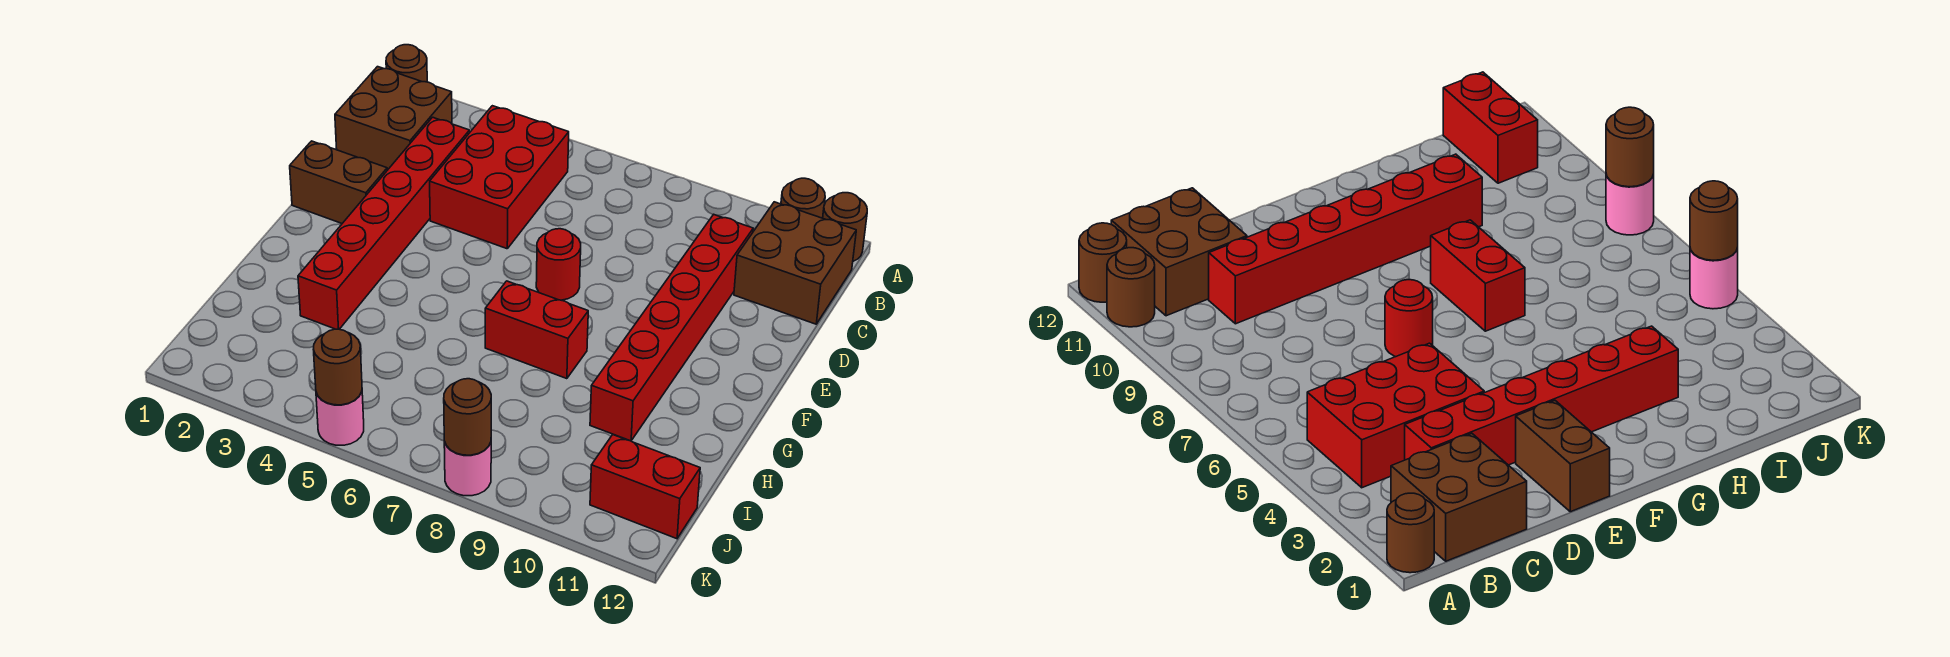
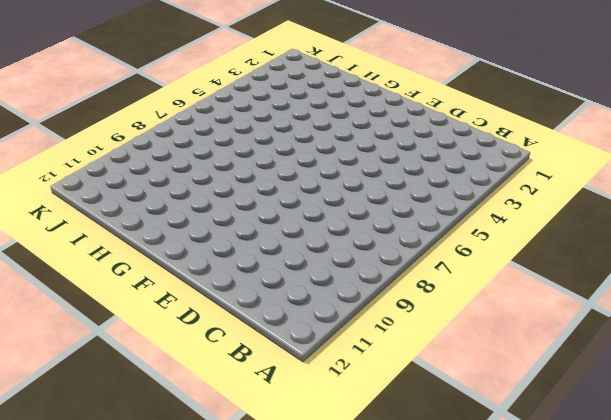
none -> brown round brick A1 level 1
none -> brown round brick A11 level 1
none -> brown round brick A12 level 1

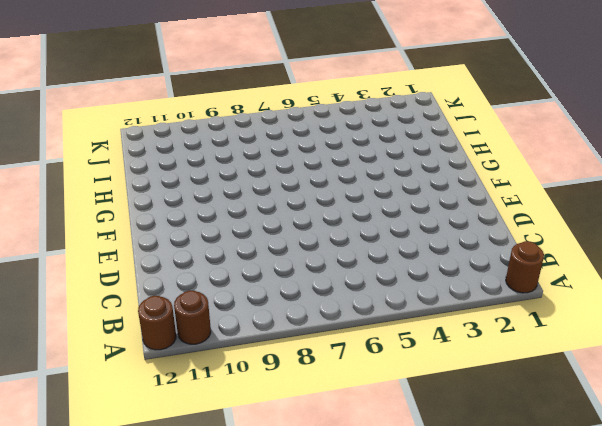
none -> brown brick B1:C2 level 1
none -> red brick B4:D5 level 1
none -> brown brick B11:C12 level 1

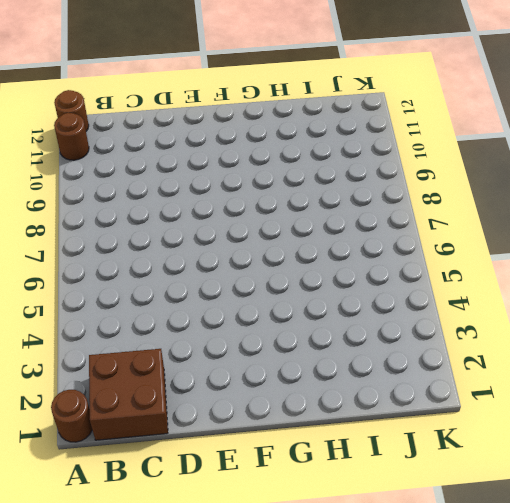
none -> red brick B4:D5 level 1
none -> brown brick B11:C12 level 1
none -> red brick C3:H3 level 1

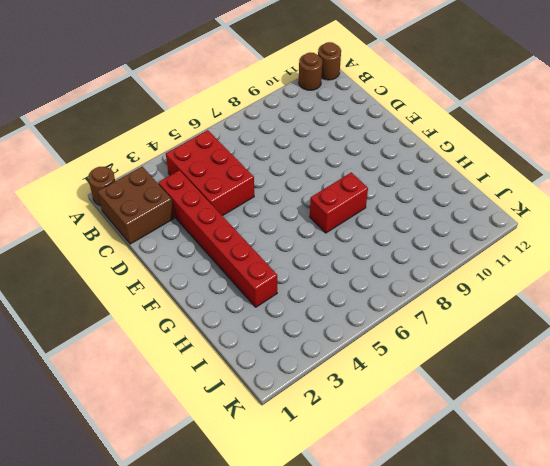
none -> brown brick B11:C12 level 1
none -> red brick C10:H10 level 1
none -> brown brick E1:E2 level 1

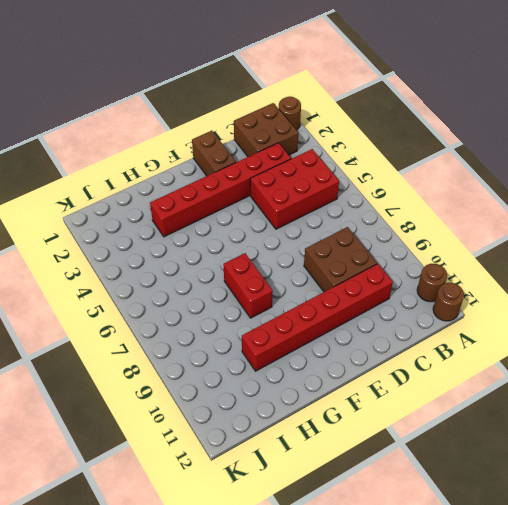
brown brick C8:D9 level 1 -> brown brick B11:C12 level 1
none -> red round brick E7 level 1
none -> red brick J11:J12 level 1
none -> pink round brick K5 level 1

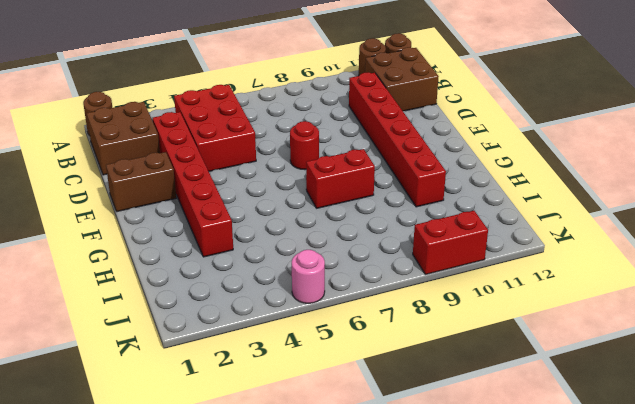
red brick K9:K10 level 1 -> red brick J11:J12 level 1
none -> pink round brick K8 level 1
none -> brown round brick K5 level 2
none -> brown round brick K8 level 2

